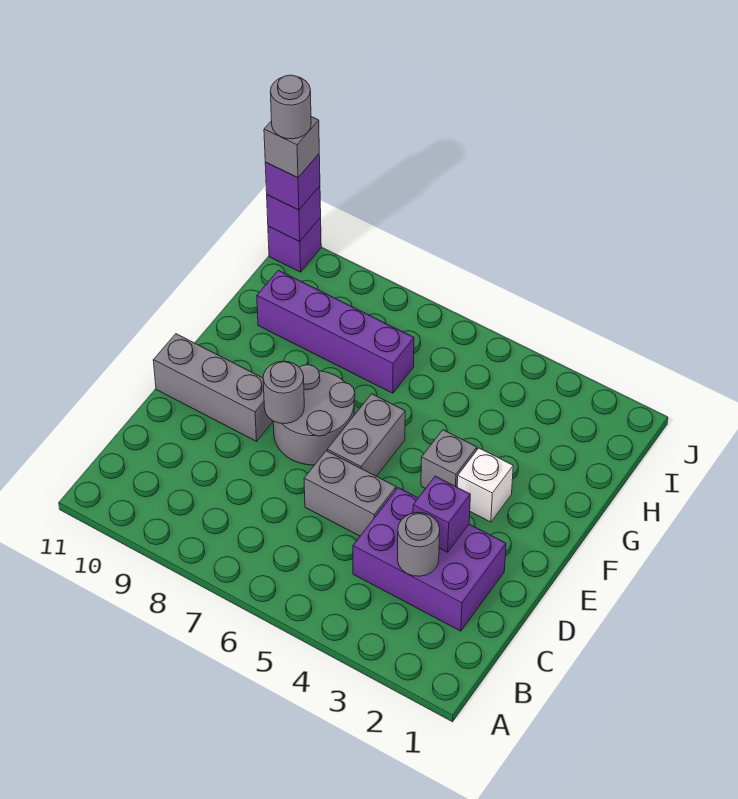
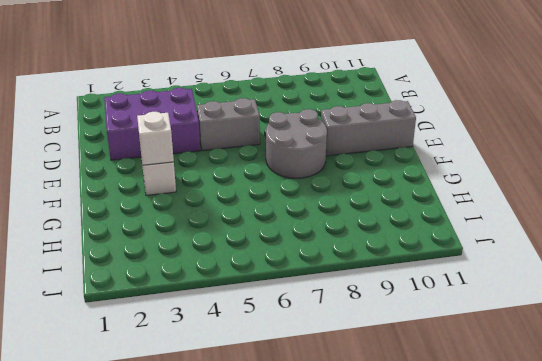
white brick F3 level 2 -> none
none -> grey brick E6:F6 level 1
none -> grey brick F4 level 1
none -> purple brick H7:H10 level 1

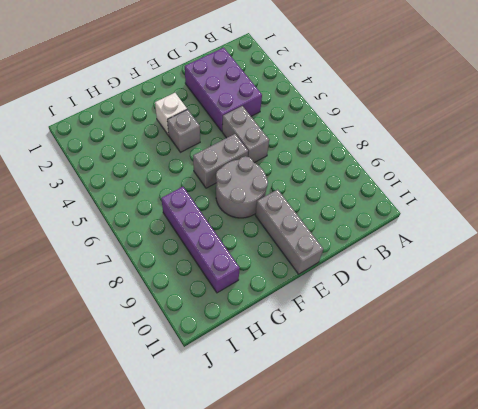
none -> purple brick J11 level 1
none -> grey round brick C3 level 2
none -> purple brick D3 level 2

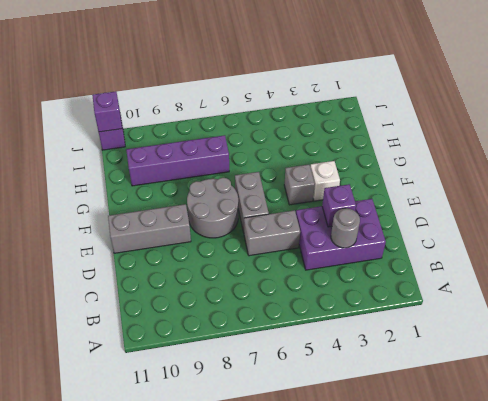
none -> grey round brick E8 level 2
none -> purple brick J11 level 3
none -> grey brick J11 level 4

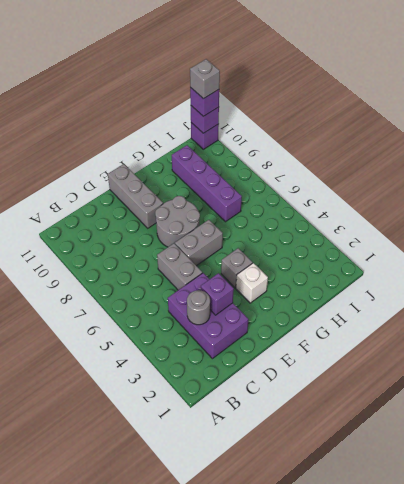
none -> grey round brick E8 level 2
none -> grey round brick J11 level 5

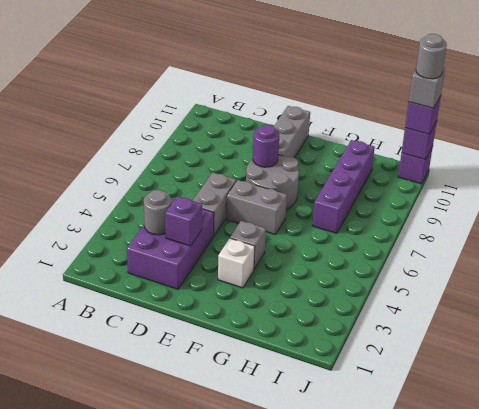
purple round brick E8 level 2 -> grey round brick E8 level 2

